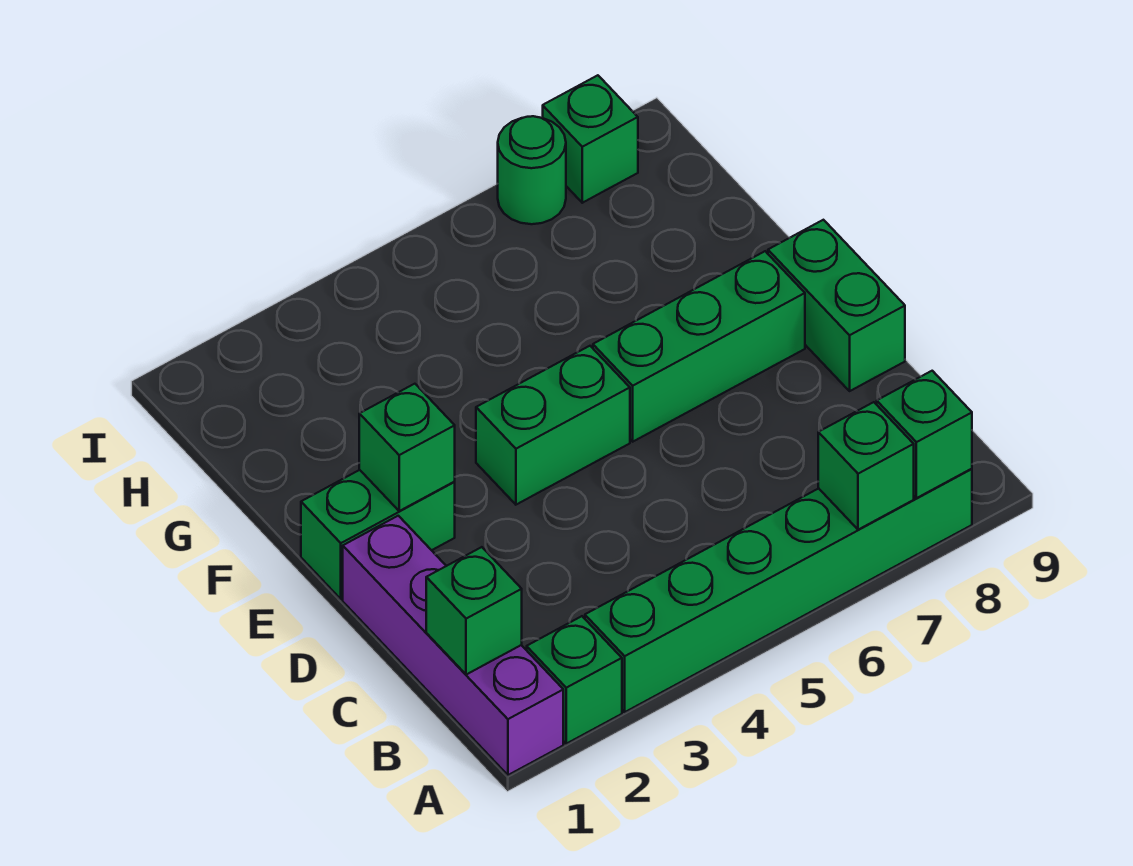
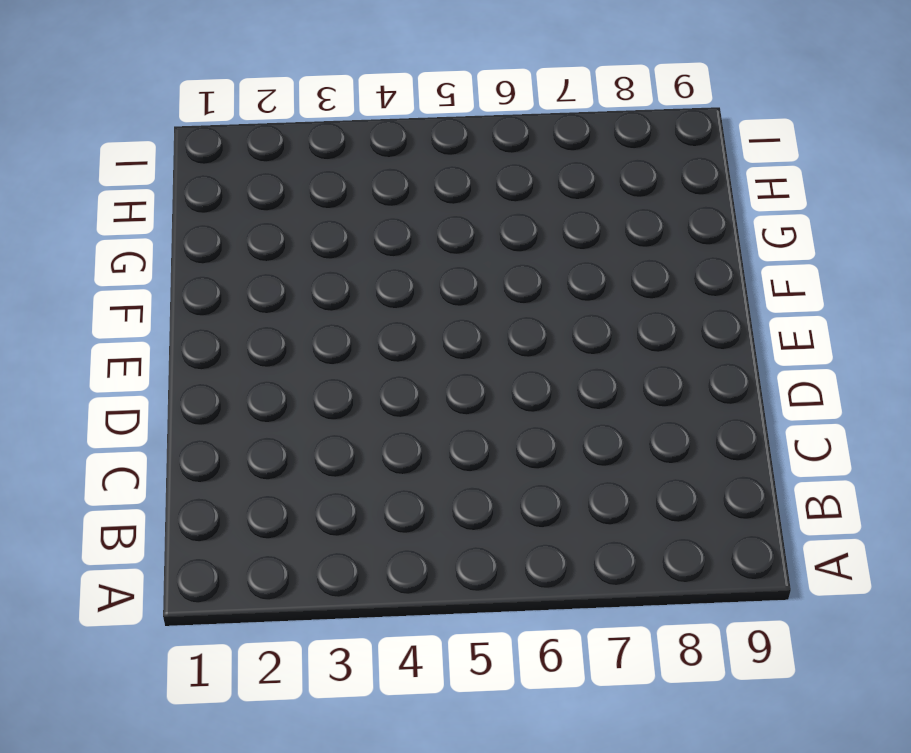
none -> purple brick A1:D1 level 1
none -> green brick A2 level 1
none -> green brick A3:A8 level 1

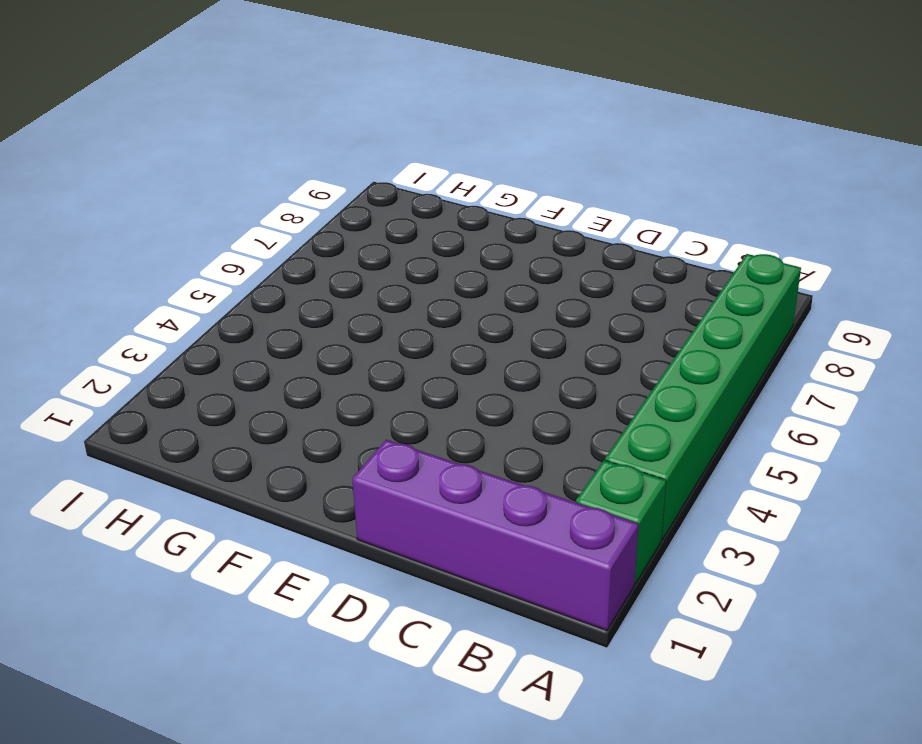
none -> green brick D9:E9 level 1
none -> green brick E1:E2 level 1
none -> green brick E4:E5 level 1

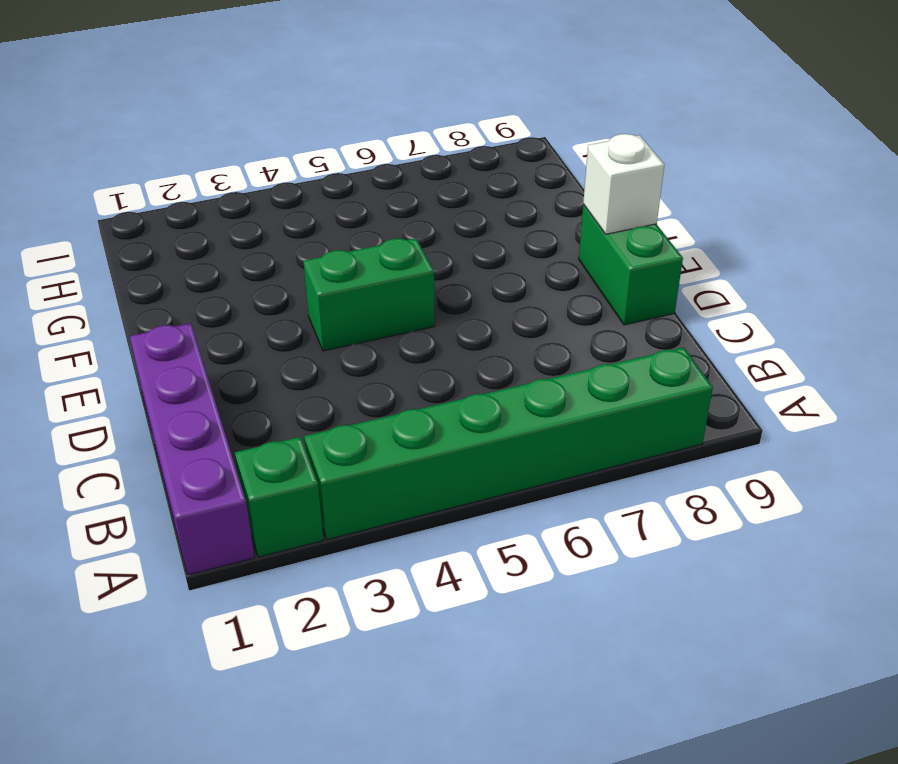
white brick E9 level 2 -> none
none -> green brick E1:E2 level 1
none -> green brick E6:E8 level 1
none -> green round brick I7 level 1

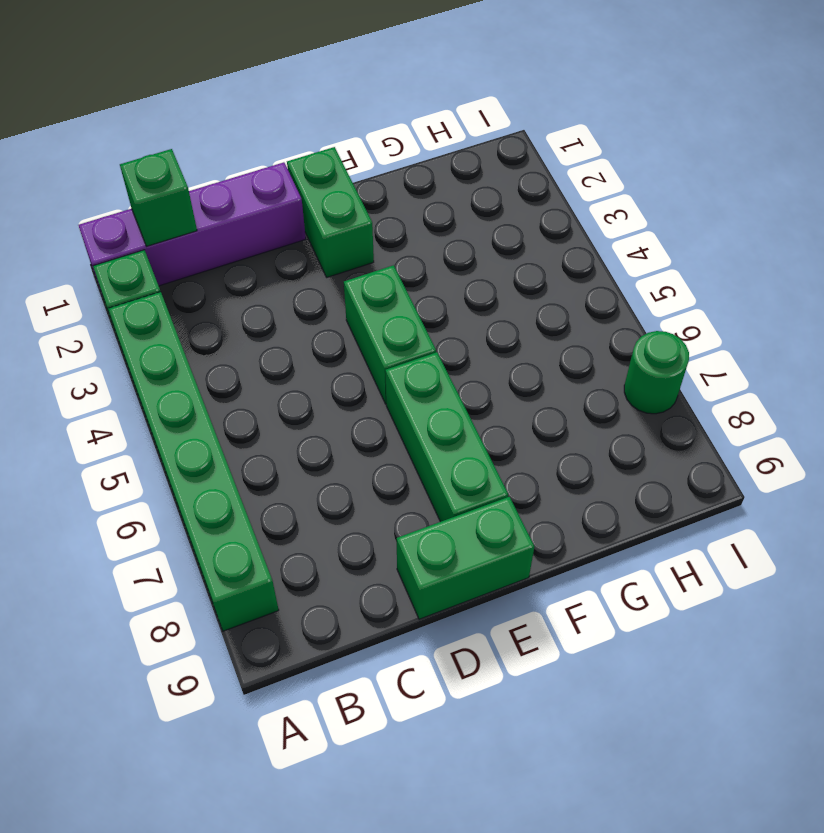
none -> green brick I8 level 1
none -> green brick A7 level 2
none -> green brick A8 level 2

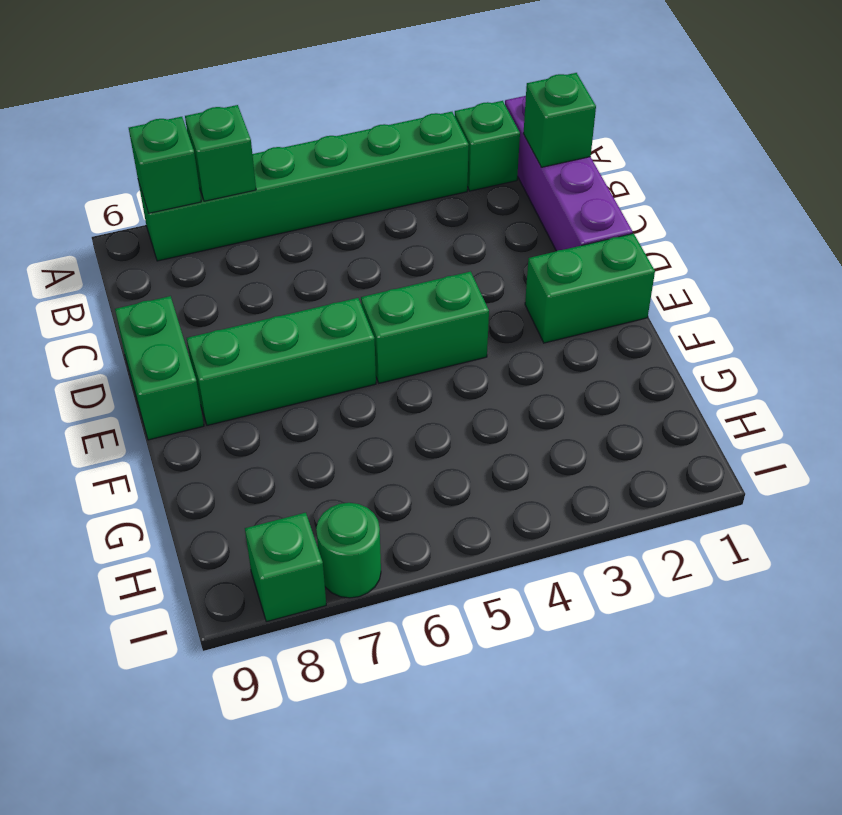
none -> green brick E2 level 2

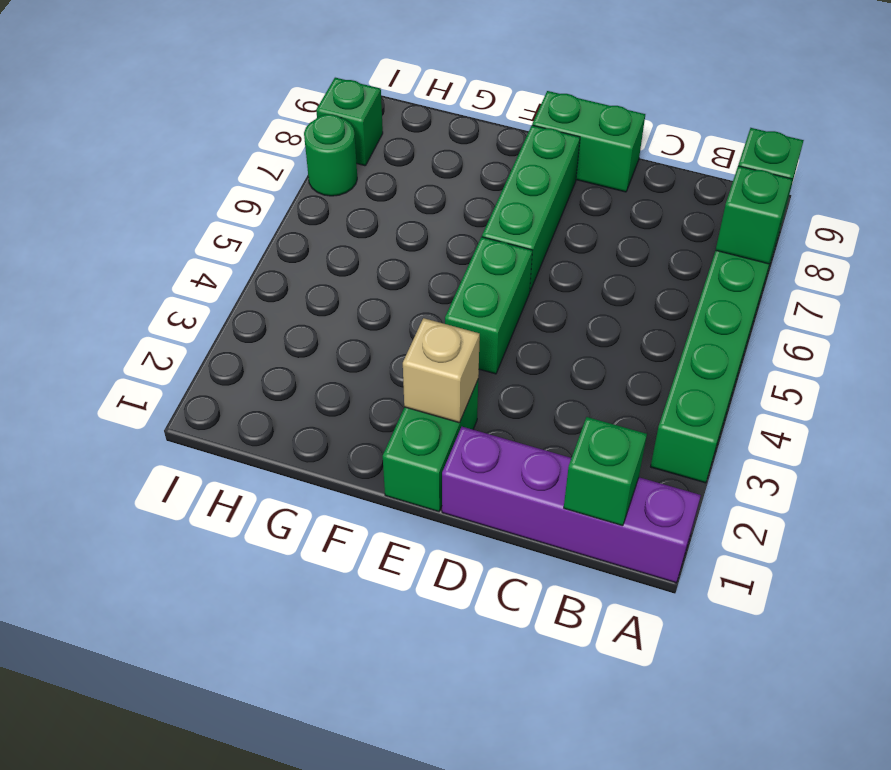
tan brick E2 level 2 -> green brick E2 level 2
none -> green brick A2 level 1

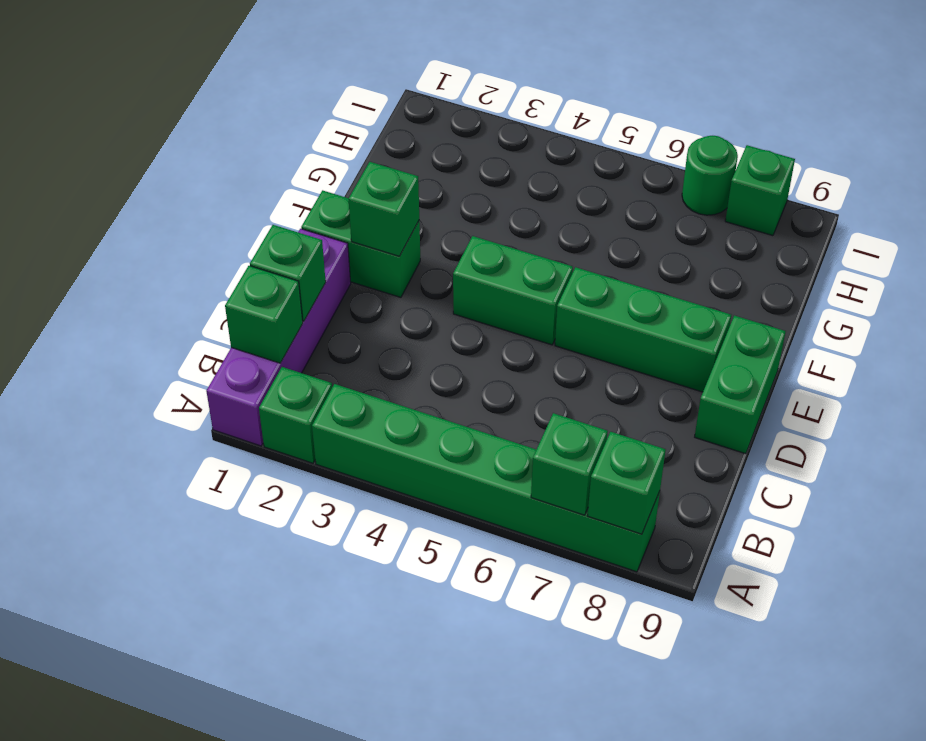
green brick C1 level 2 -> none

